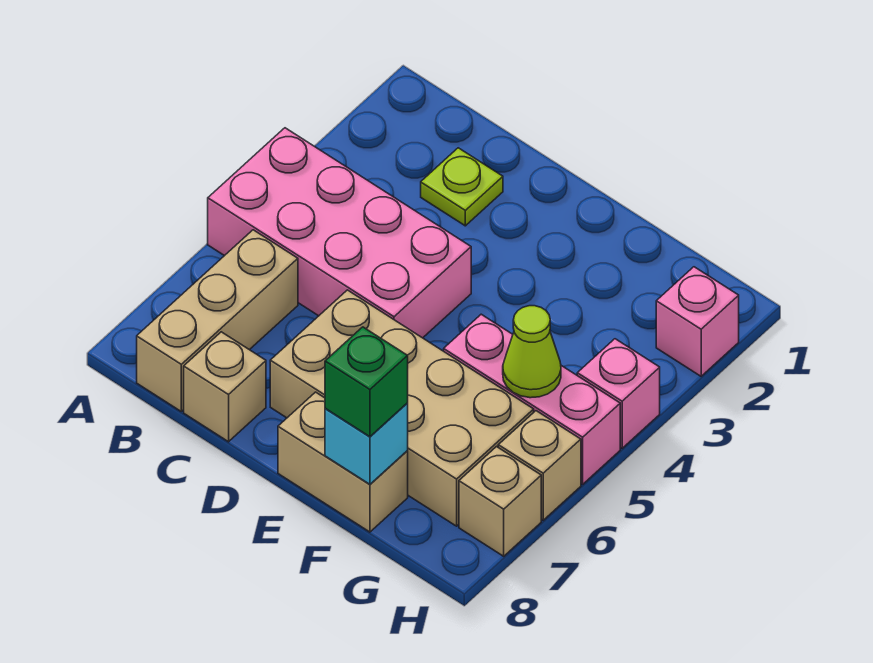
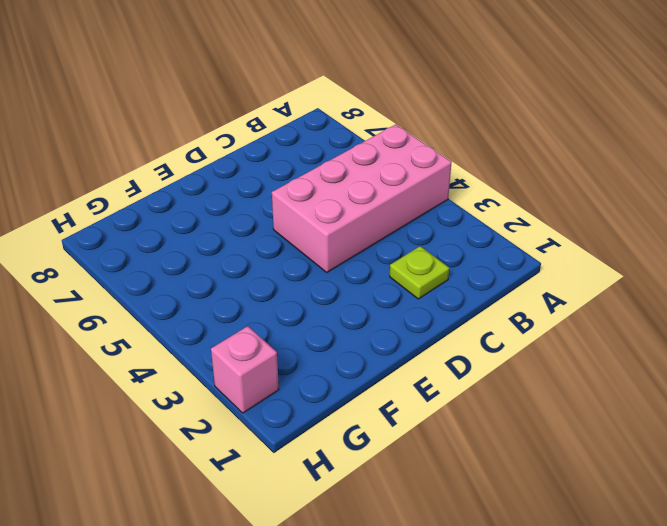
none -> tan brick B6:B8 level 1
none -> tan brick C8 level 1
none -> tan brick D6:G7 level 1

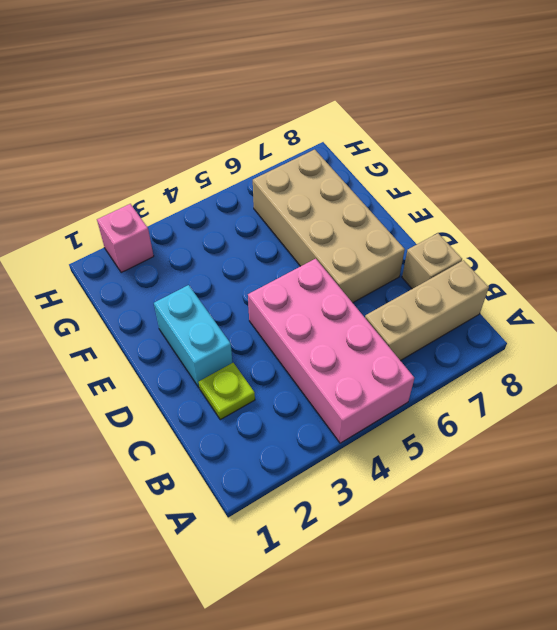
cyan brick D2:E2 level 1 -> none
none -> tan brick E8:F8 level 1
none -> pink brick F5:H5 level 1
none -> pink brick H4 level 1

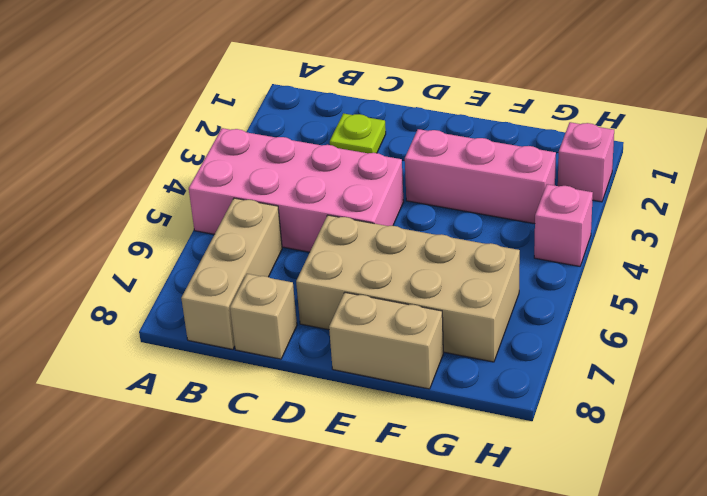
pink brick E3:G3 level 1 -> pink brick F5:H5 level 1
none -> tan brick H6 level 1
none -> tan brick H7 level 1
none -> cyan brick F8 level 2

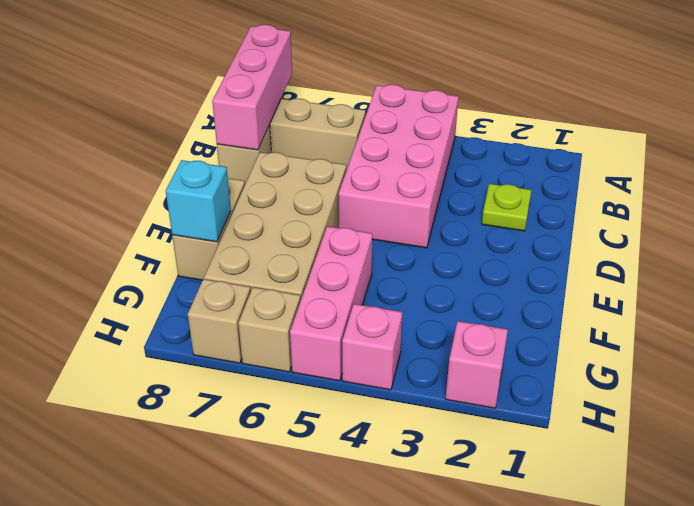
pink brick A8:C8 level 2 -> none
none -> lime cone G5 level 2
none -> green brick F8 level 3

